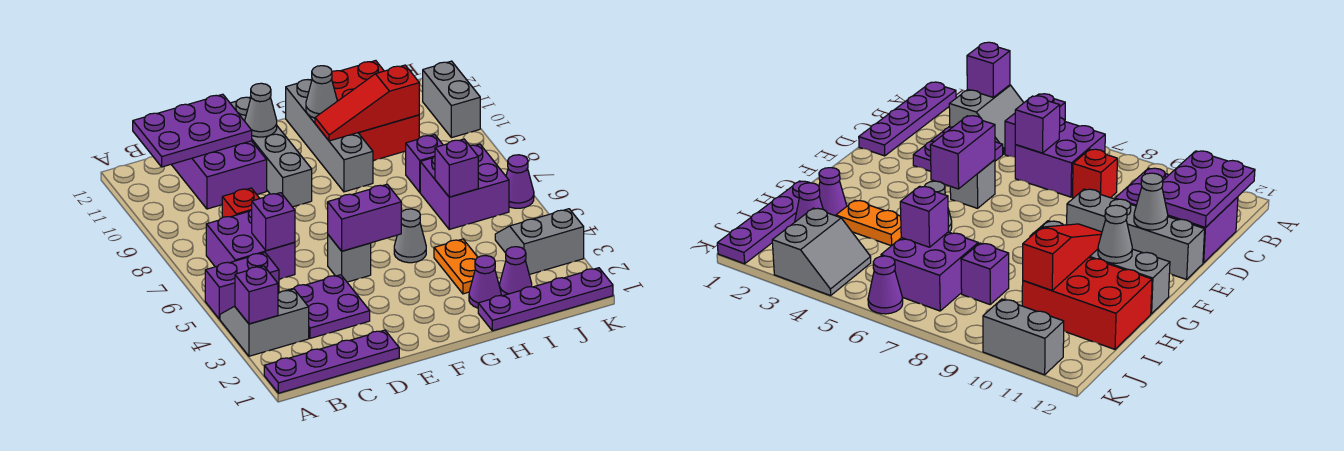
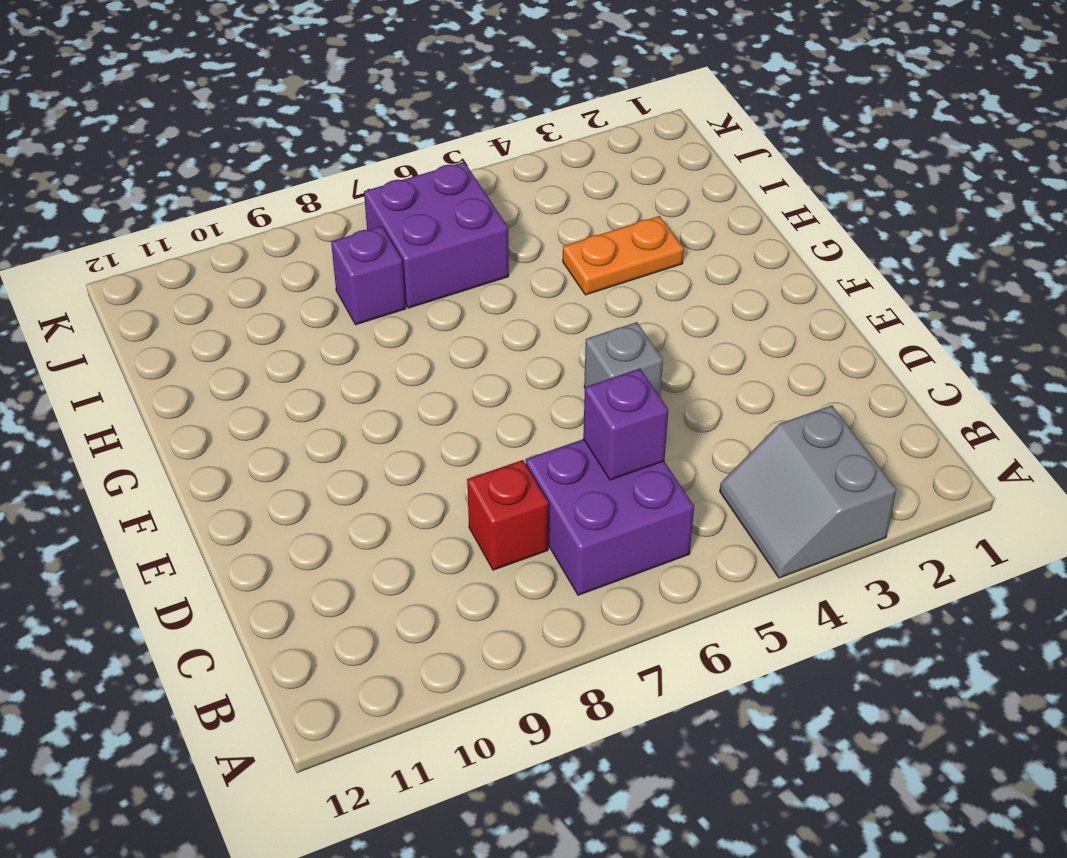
none -> purple plate A1:D1 level 1
none -> purple brick A5:B5 level 1
none -> purple plate C3:D4 level 1

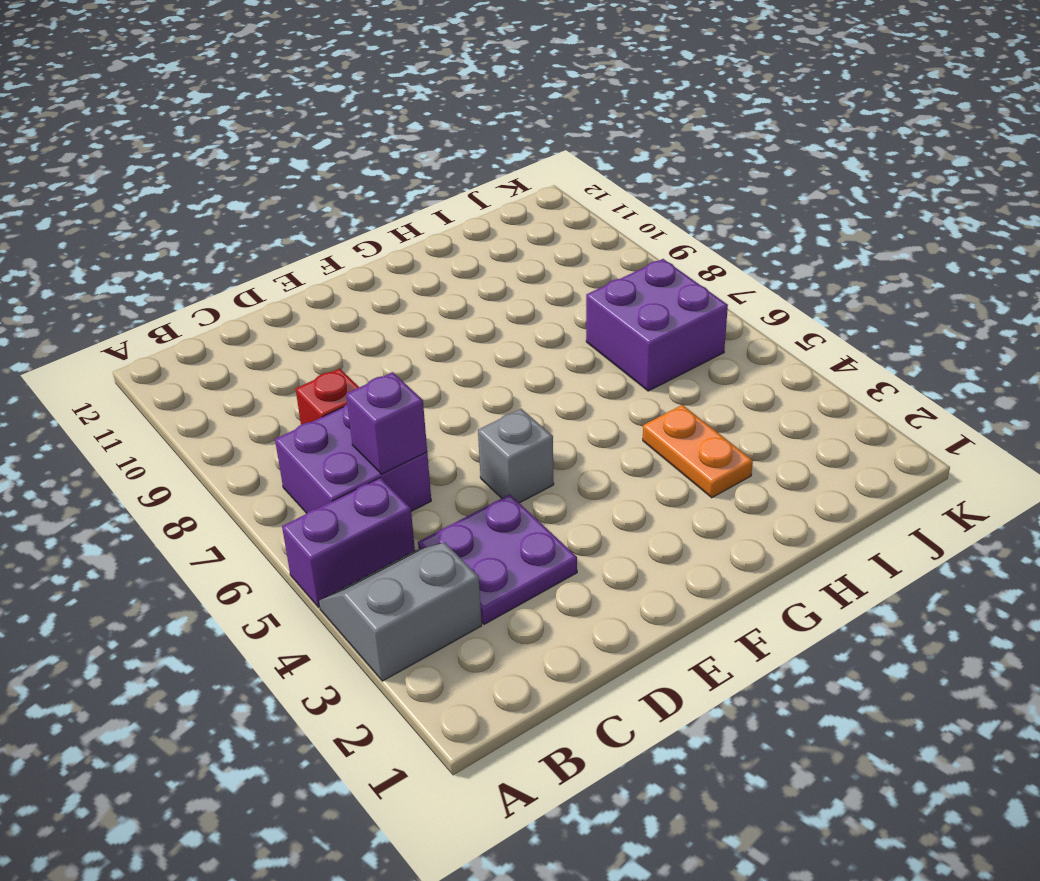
none -> purple plate A1:D1 level 1
none -> purple brick C10:D12 level 1
none -> grey brick E9:E12 level 1

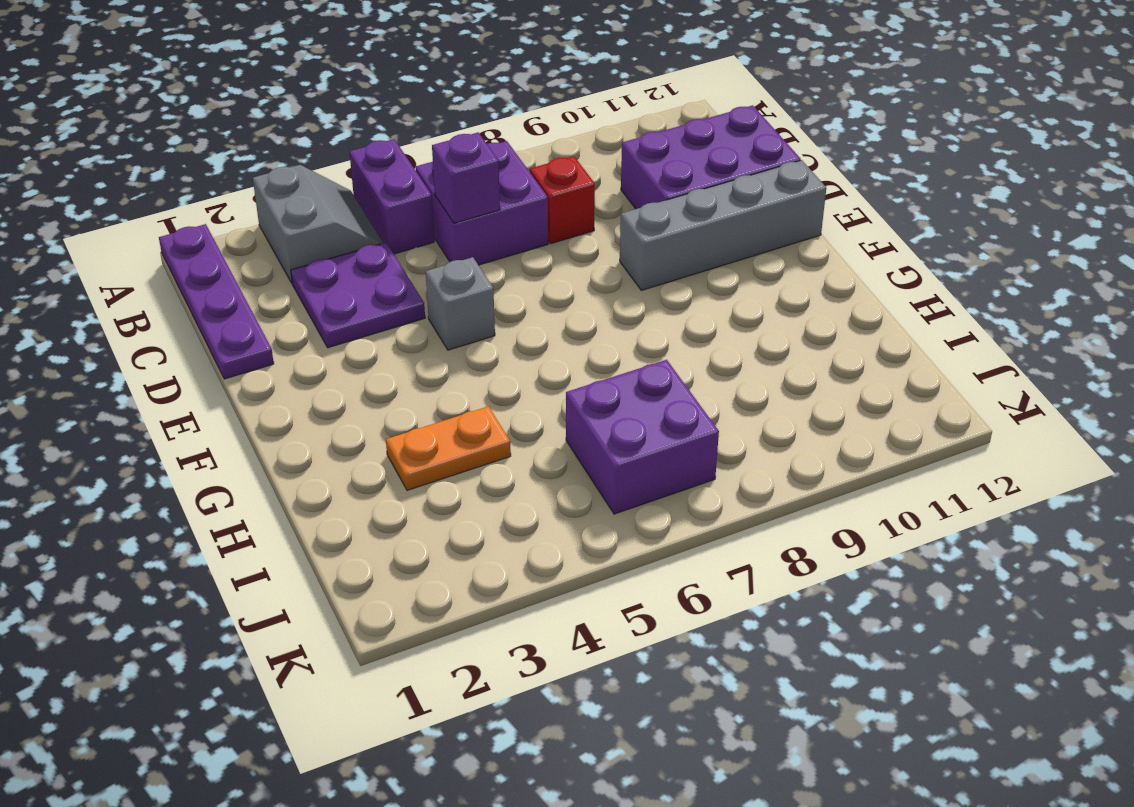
none -> grey cone G5 level 1
none -> grey brick G9:G12 level 1
none -> purple plate H1:K1 level 1

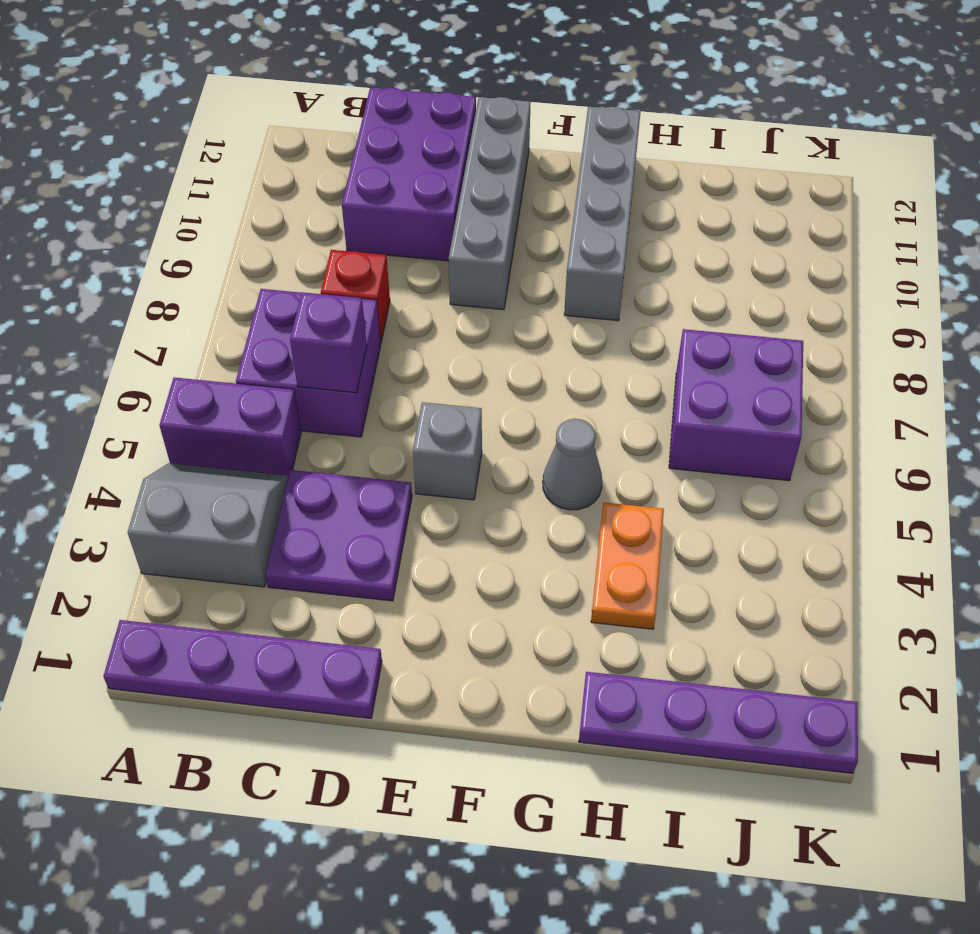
none -> purple cone H2 level 1
none -> red brick H10:I12 level 1
none -> purple cone I2 level 1

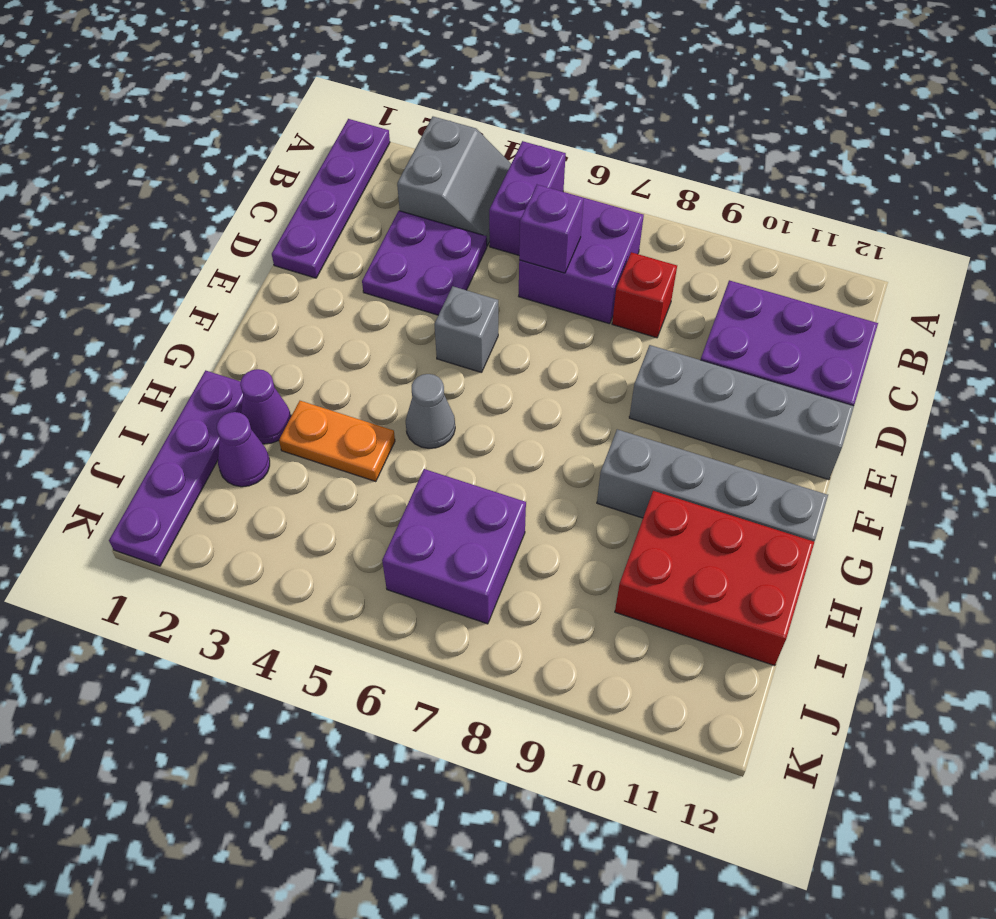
none -> purple brick I8 level 1
none -> grey slope J3:K4 level 1 top 3
none -> purple cone K6 level 1

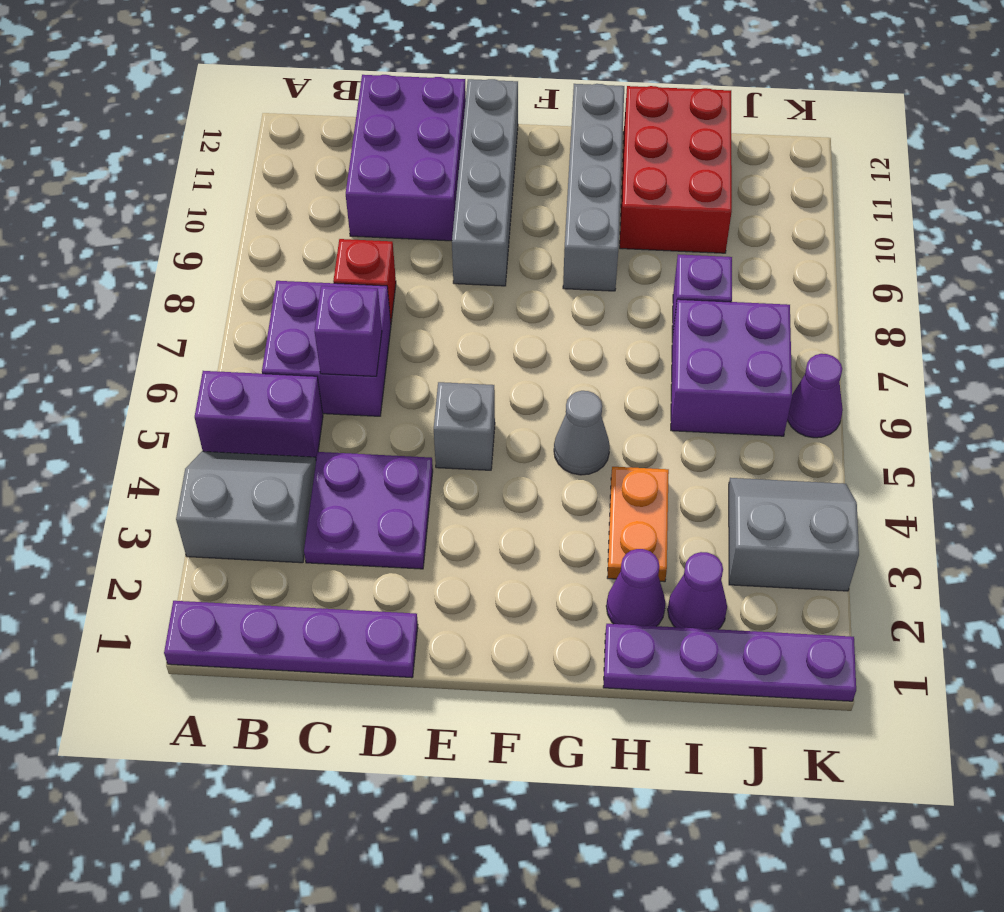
none -> grey brick K10:K11 level 1
none -> purple brick A3 level 2
none -> purple plate B11:D12 level 2

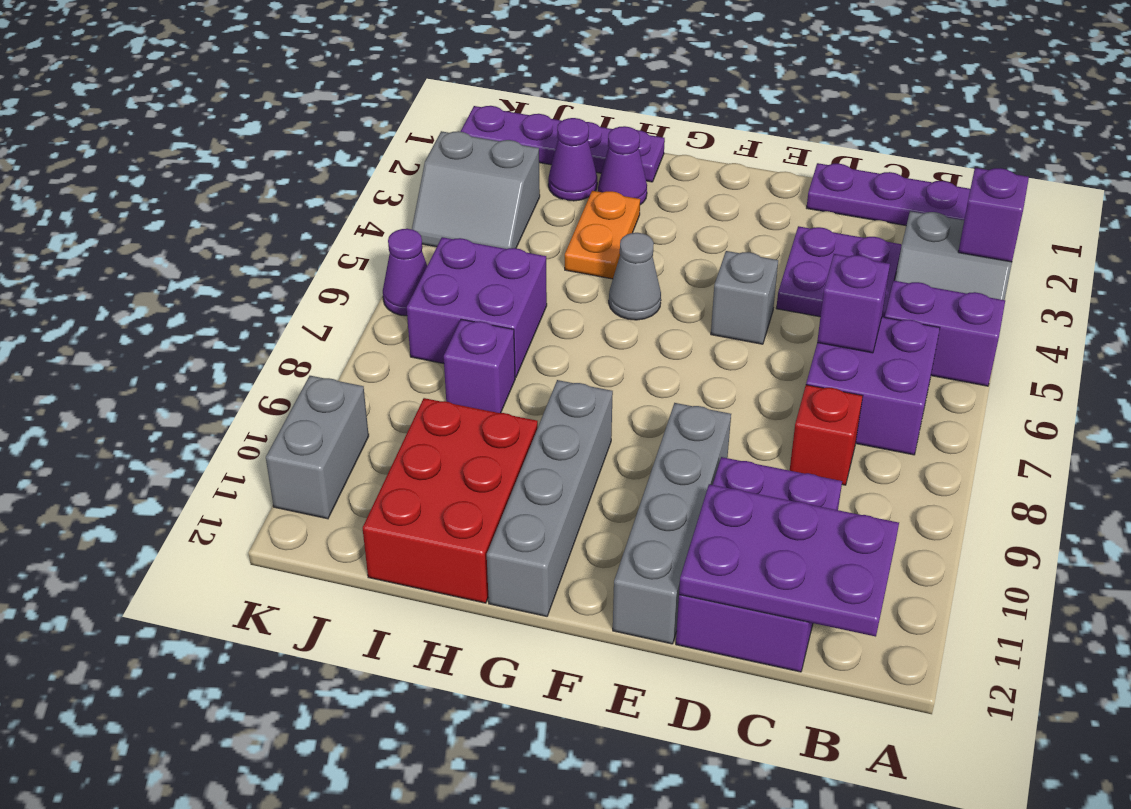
none -> purple brick E5:F5 level 2
none -> grey cone E11 level 2
none -> red slope G10:I10 level 2 top I

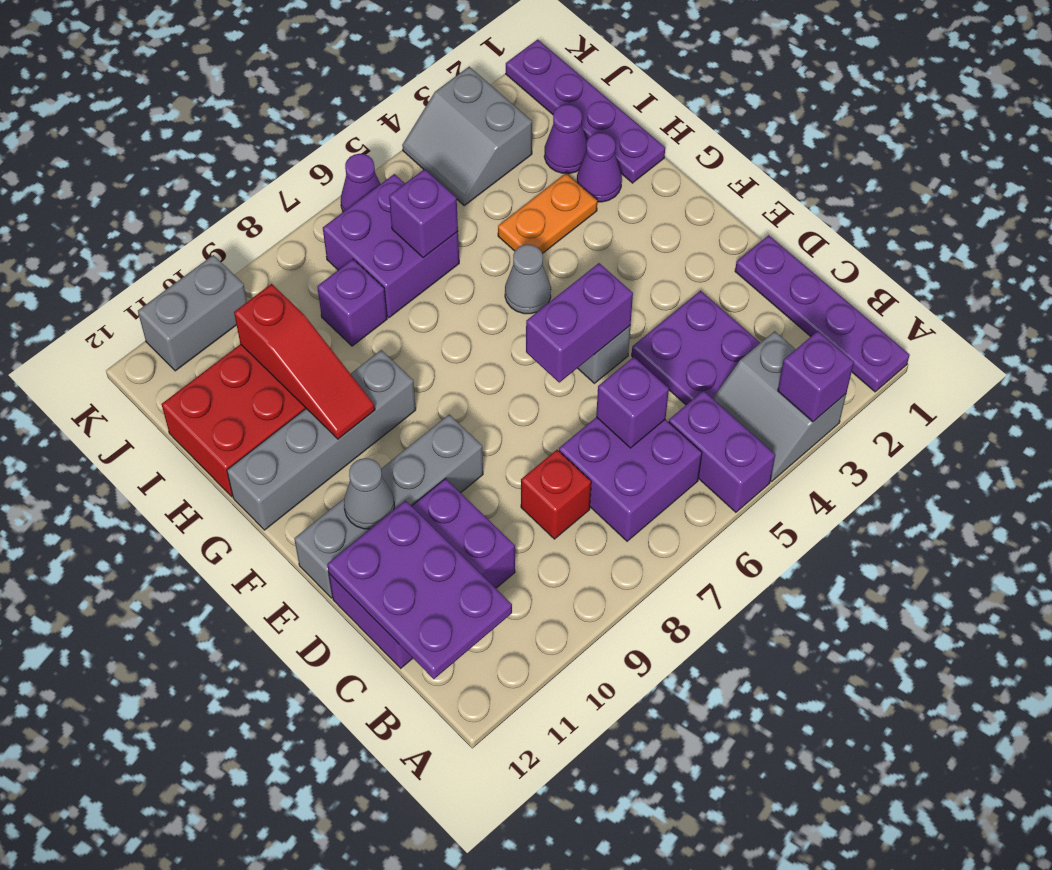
purple brick E5:E6 level 2 -> purple brick E5:F5 level 2
none -> grey cone G11 level 2

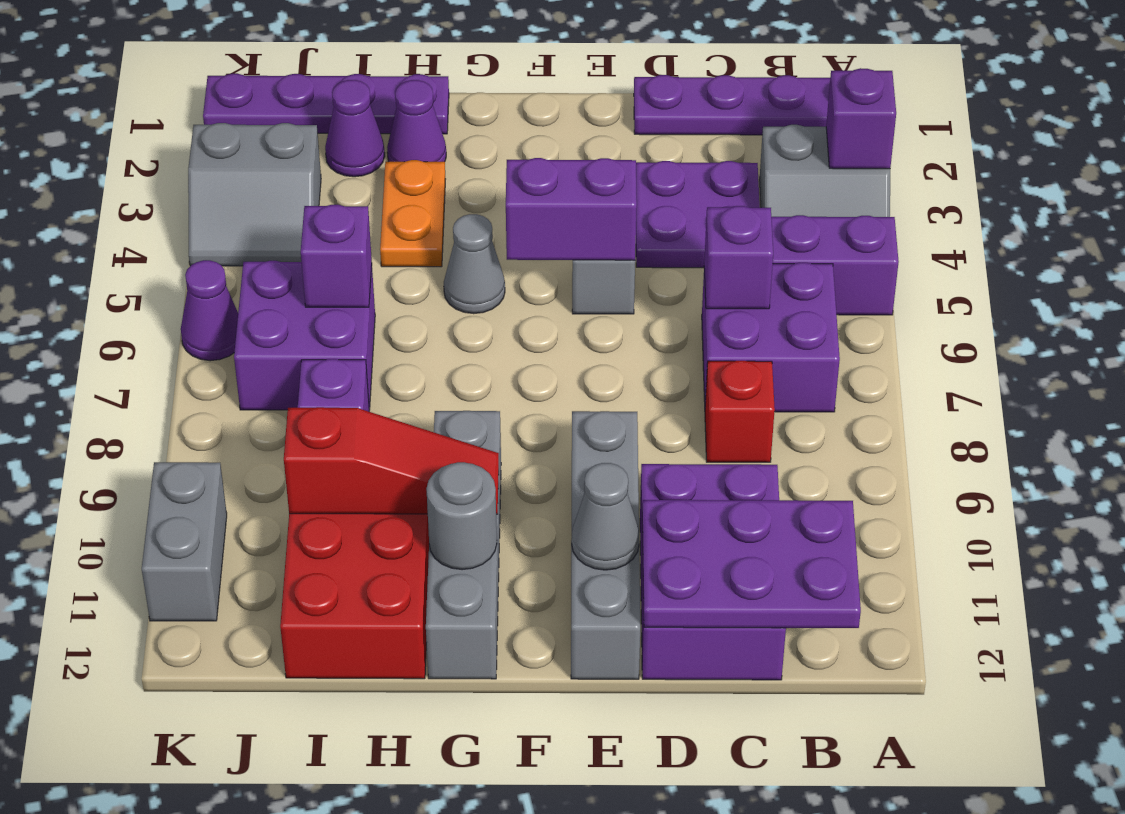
grey round brick G11 level 2 -> grey cone G11 level 2

